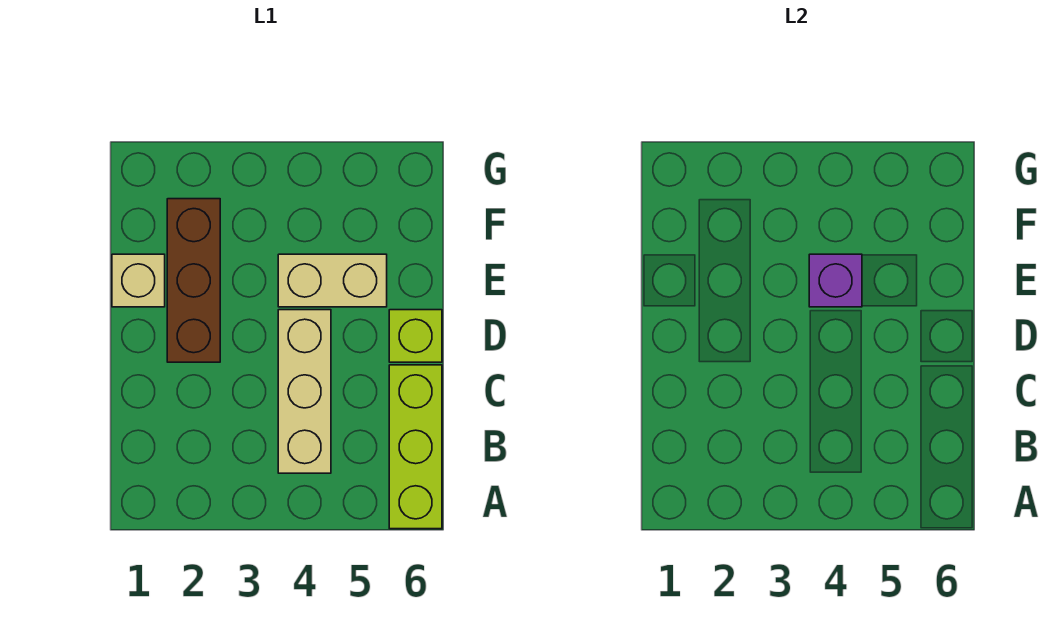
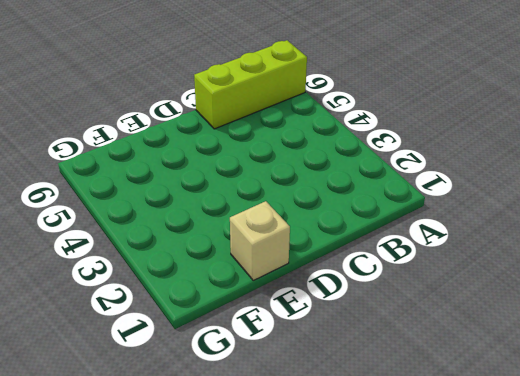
none -> tan brick B4:D4 level 1
none -> brown brick D2:F2 level 1

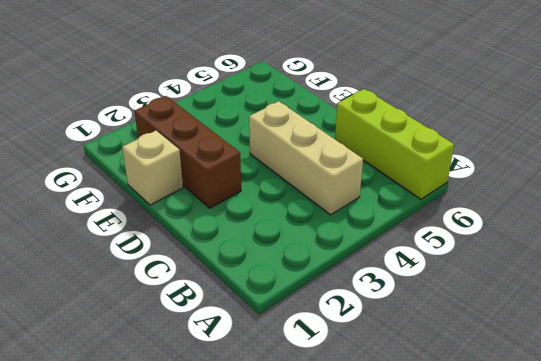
none -> lime brick D6 level 1
none -> tan brick E4:E5 level 1

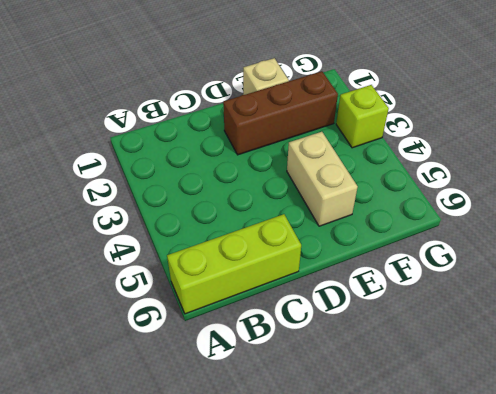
lime brick G3 level 1 -> lime brick D6 level 1
none -> tan brick B4:D4 level 1
none -> purple brick E4 level 2

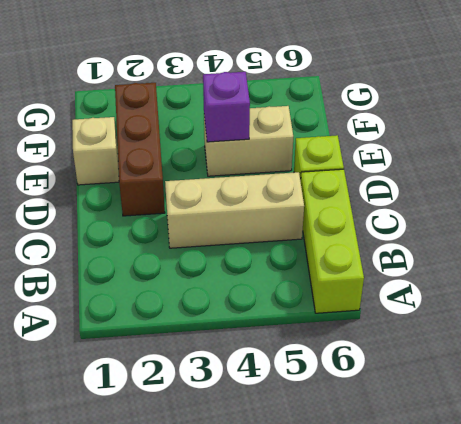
tan brick C3:C5 level 1 -> tan brick B4:D4 level 1

